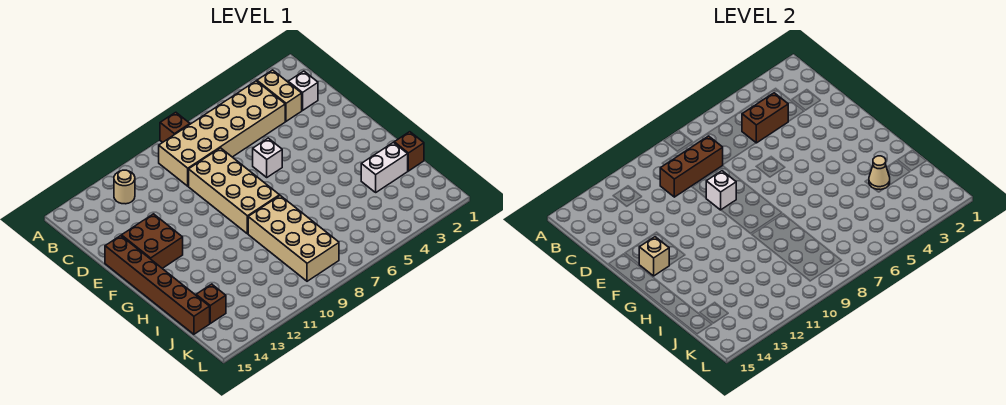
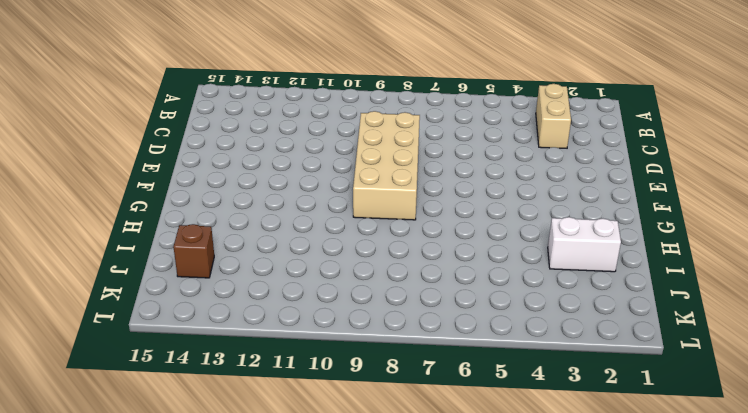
none -> brown brick A8 level 1
none -> tan brick B4:C9 level 1
none -> tan round brick B12 level 1

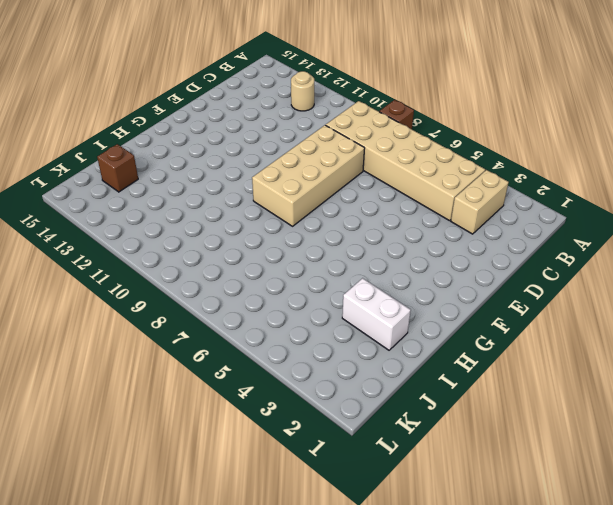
none -> white brick C2 level 1
none -> white brick E6 level 1
none -> brown brick E13:F14 level 1

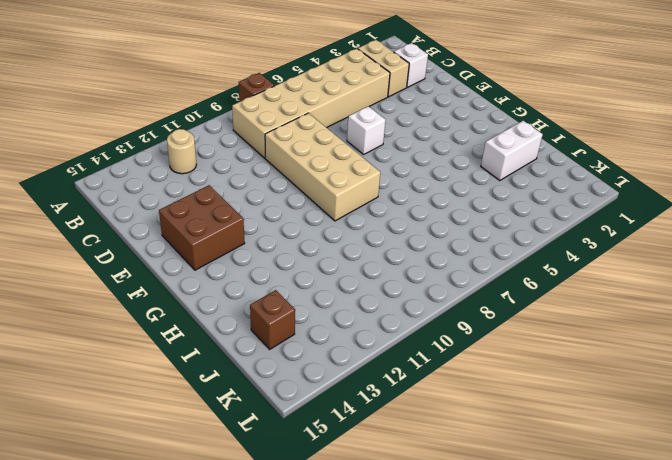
none -> brown brick E15:J15 level 1
none -> tan brick H8:K9 level 1
none -> brown brick I1 level 1

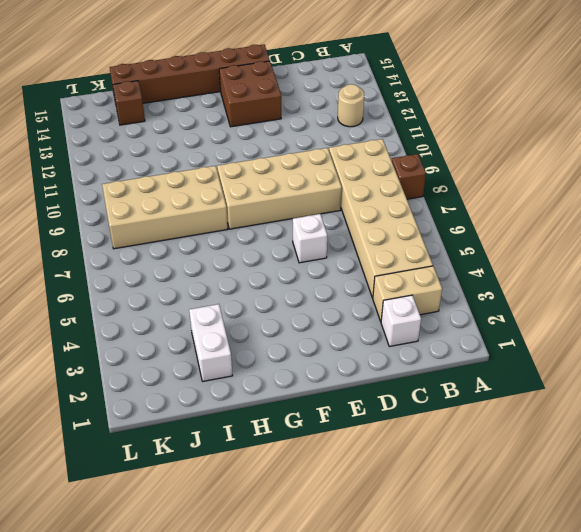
none -> brown brick I1 level 1
none -> brown brick C4:C5 level 2
none -> brown brick C8:C10 level 2

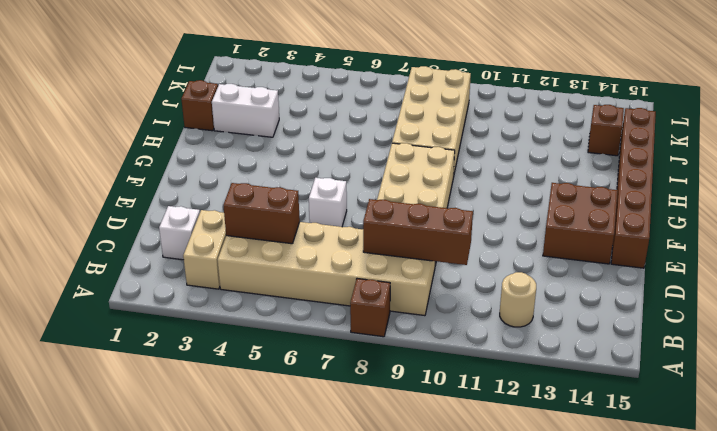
none -> white brick E9 level 2
none -> tan brick F14 level 2
none -> tan cone I3 level 2

